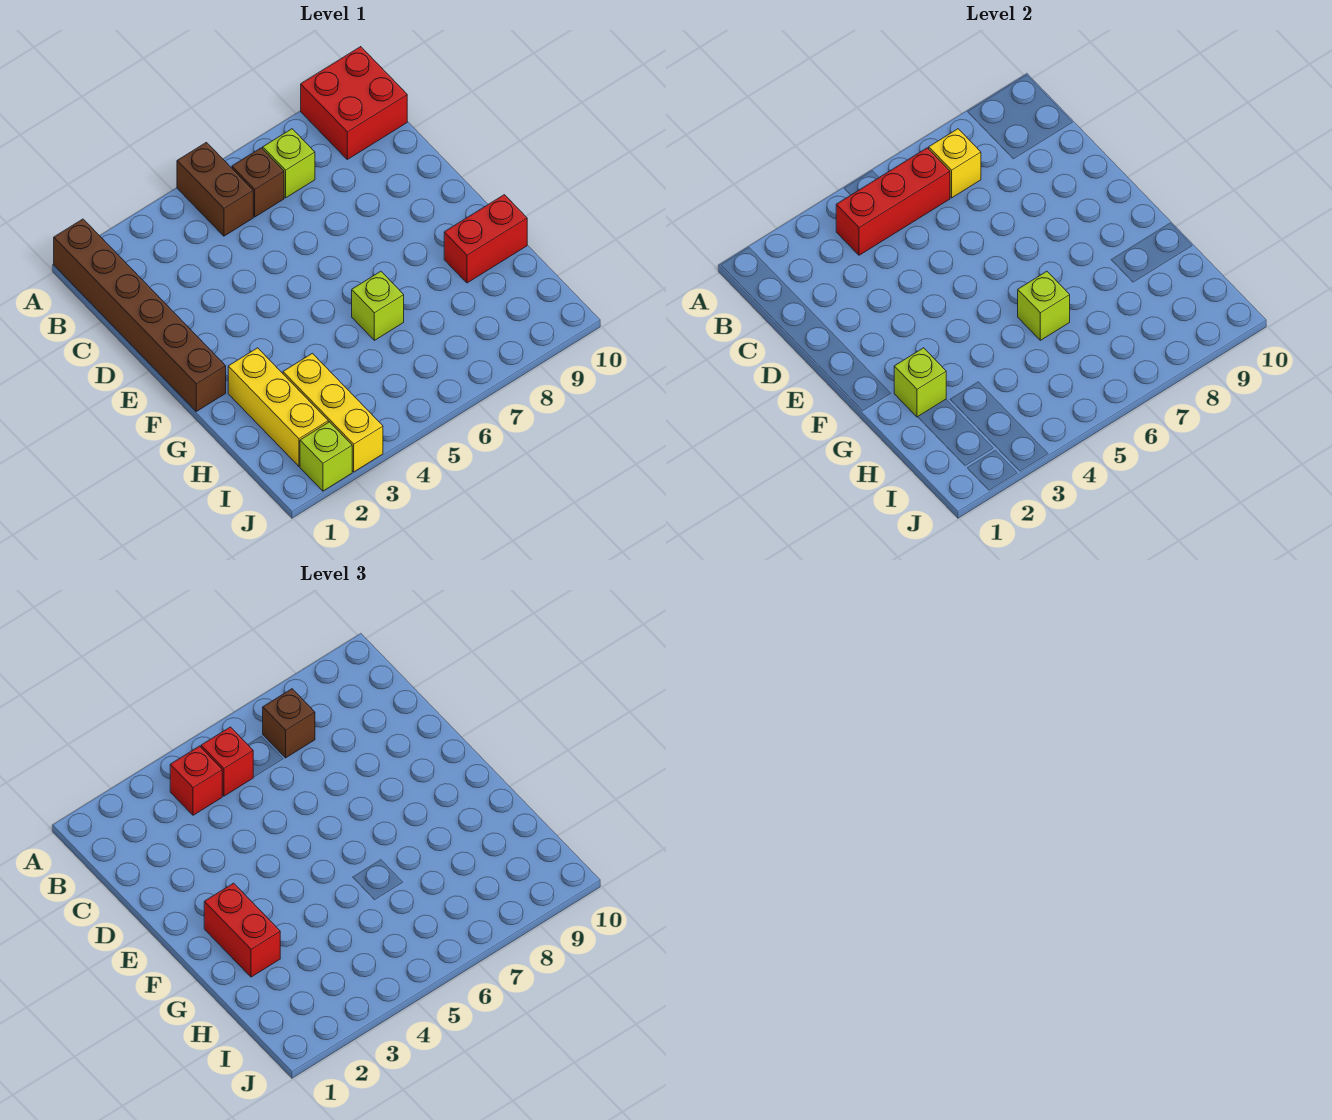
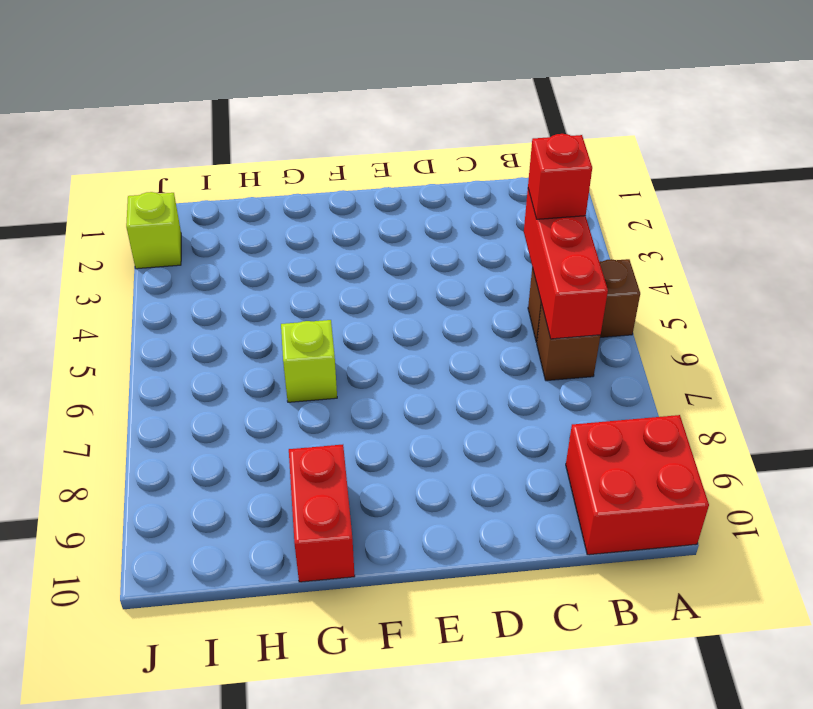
none -> brown brick A1:F1 level 1
none -> lime brick B7 level 1
none -> yellow brick G2:I2 level 1

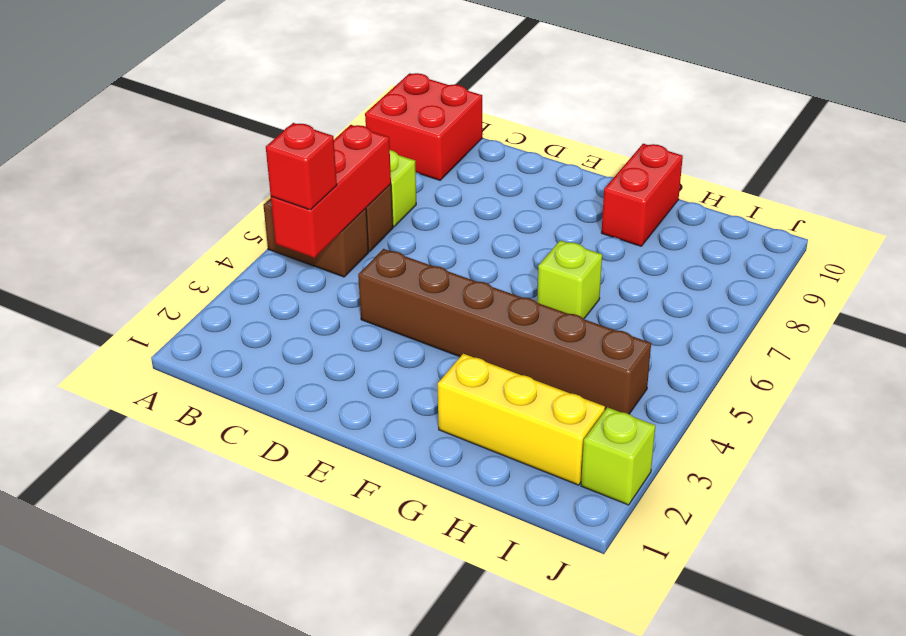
brown brick D4:I4 level 1 -> brown brick A1:F1 level 1
none -> yellow brick H3:J3 level 1
none -> yellow brick B7 level 2
none -> lime brick G2 level 2

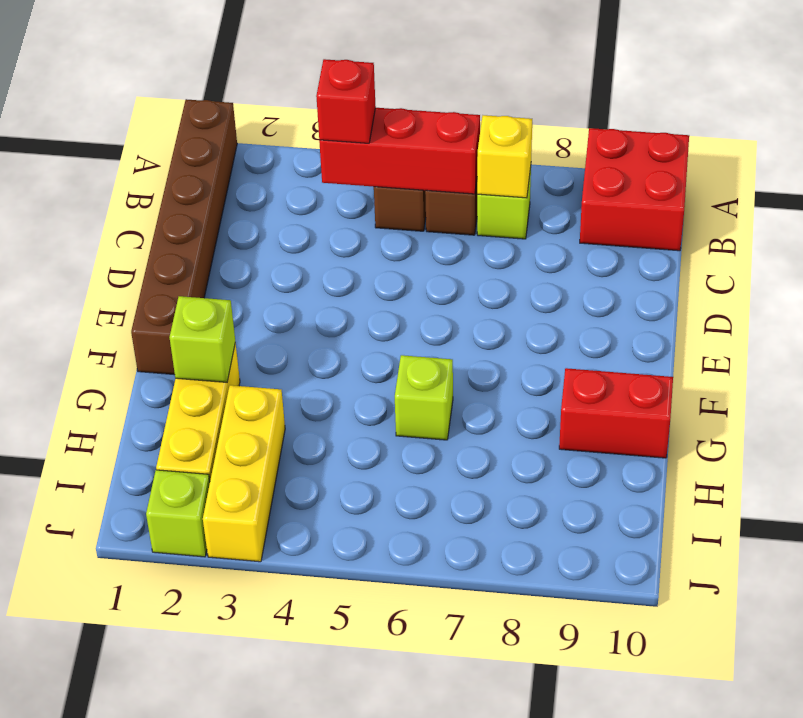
none -> lime brick G6 level 2
none -> red brick B5 level 3
none -> brown brick B7 level 3

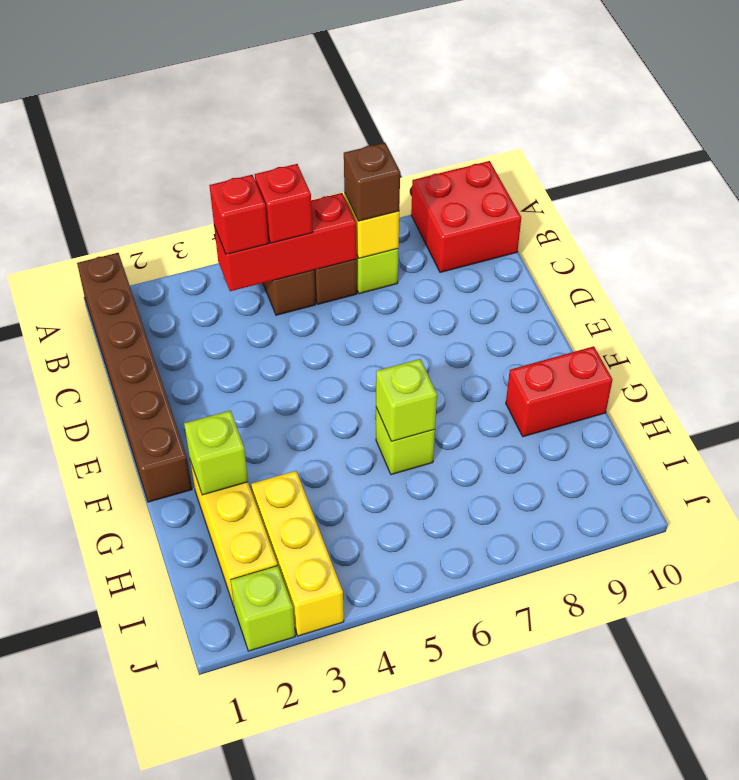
none -> red brick F2:G2 level 3

